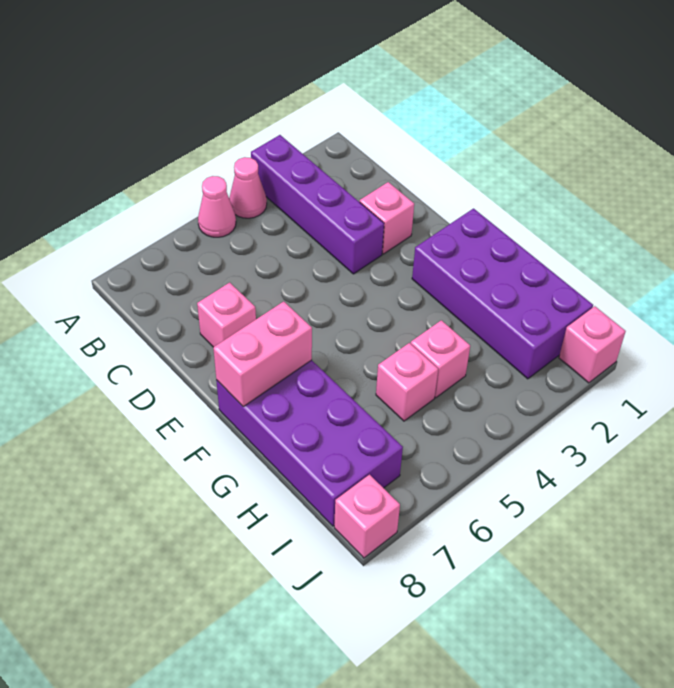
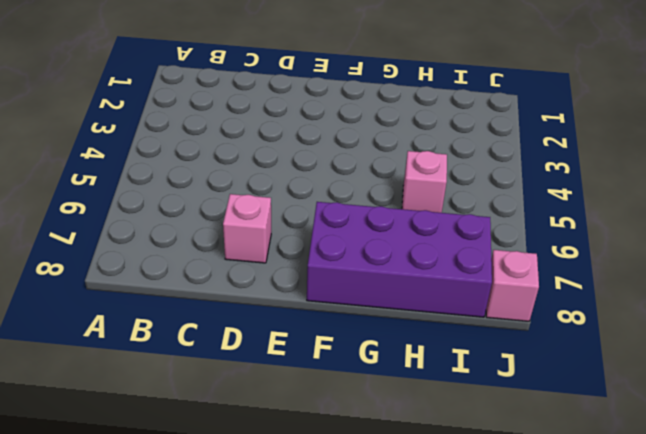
none -> purple brick A3:D3 level 1
none -> pink cone A4 level 1
none -> pink cone A5 level 1

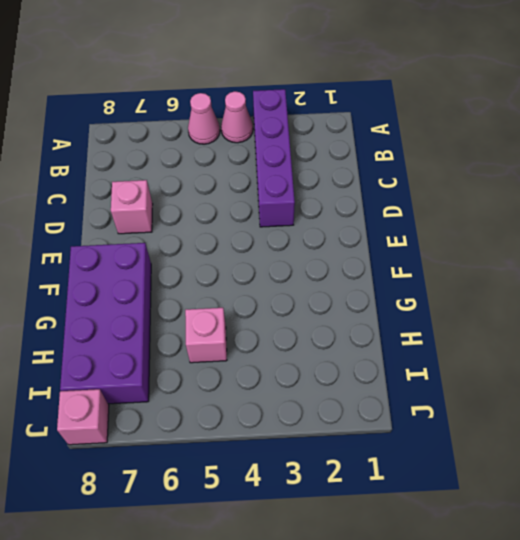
none -> pink brick D2 level 1
none -> purple brick F1:I2 level 1
none -> pink brick H4 level 1

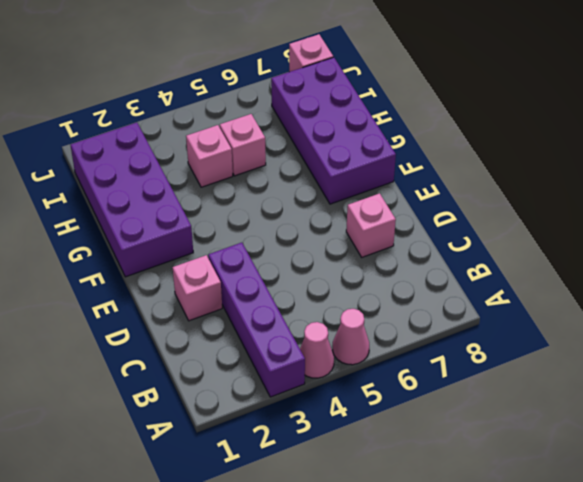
none -> pink brick J1 level 1
none -> pink brick F7:F8 level 2

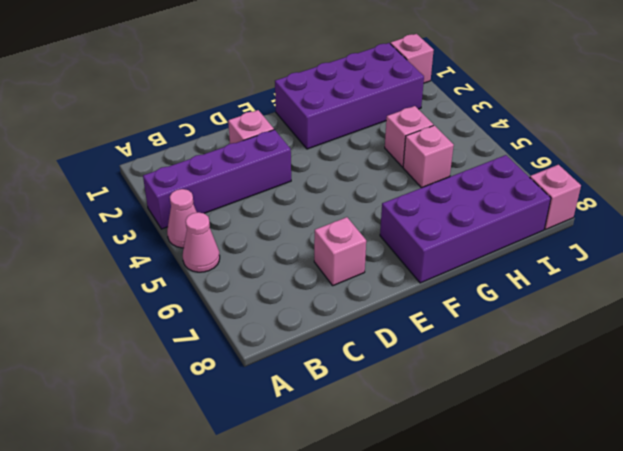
none -> pink brick F7:F8 level 2

